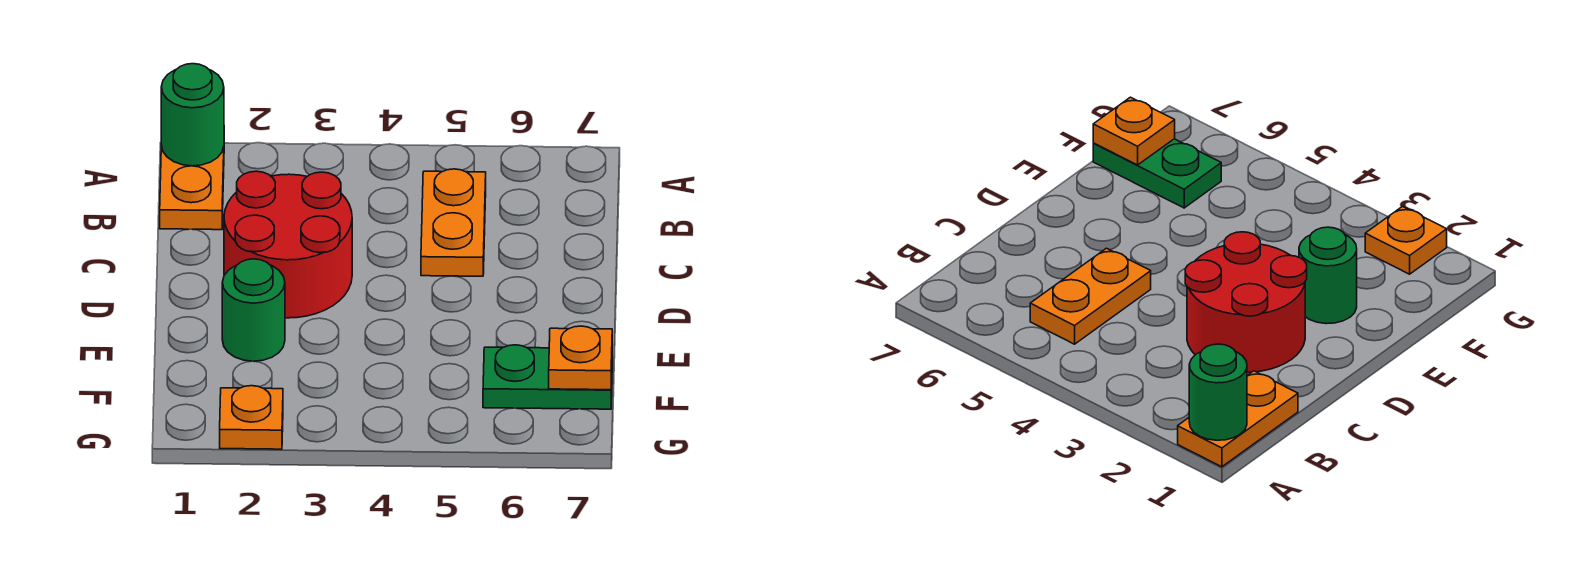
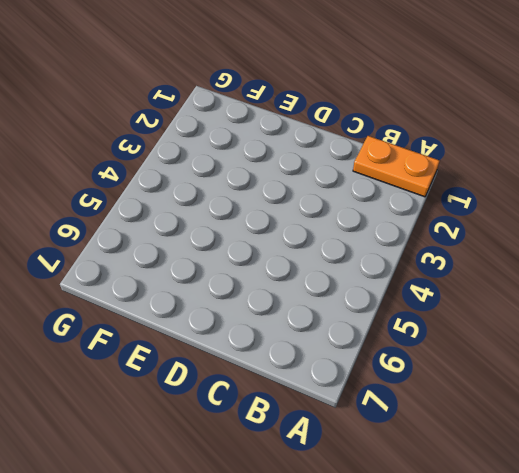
none -> orange plate B5:C5 level 1
none -> red round brick C2:D3 level 1

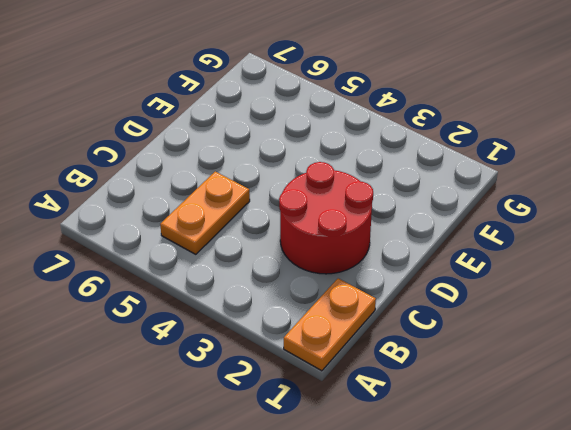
none -> green round brick E2 level 1
none -> green plate F6:F7 level 1

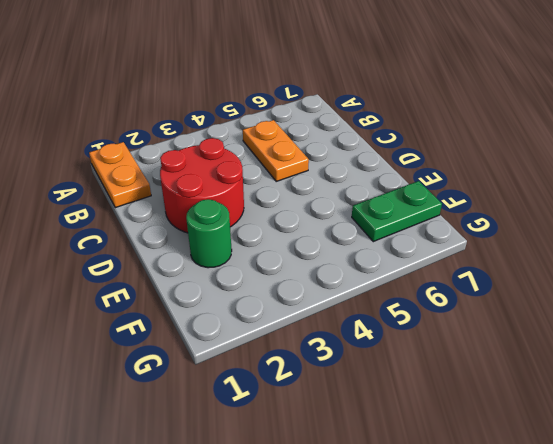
none -> orange plate G2 level 1
none -> green round brick A1 level 2

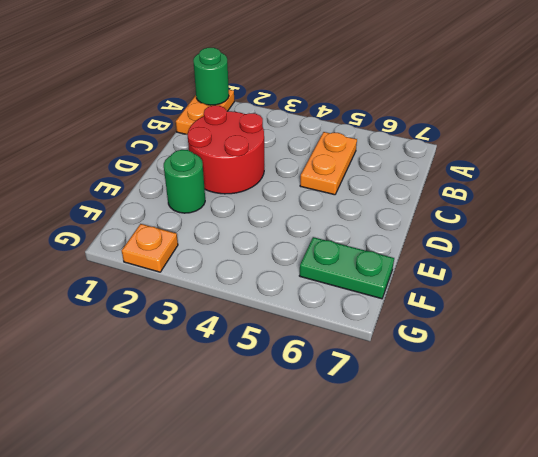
none -> orange plate F7 level 2

